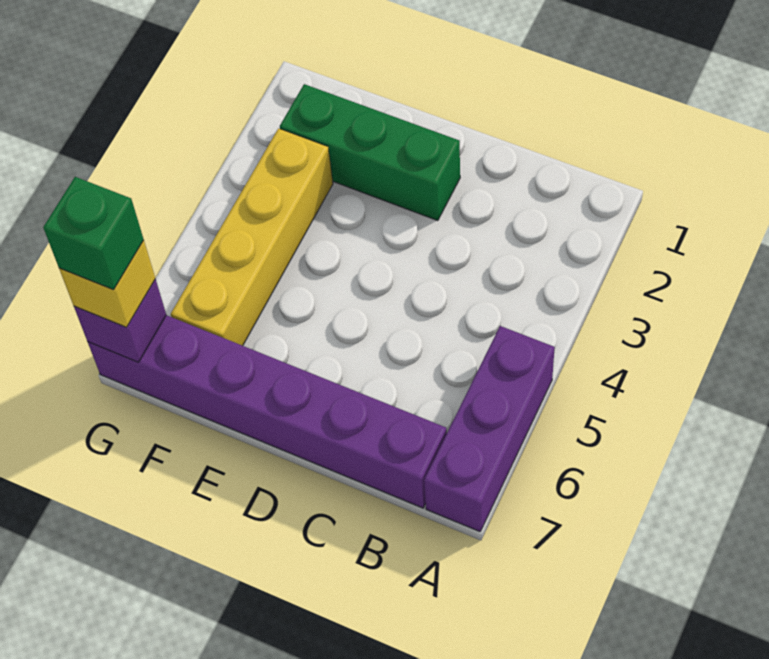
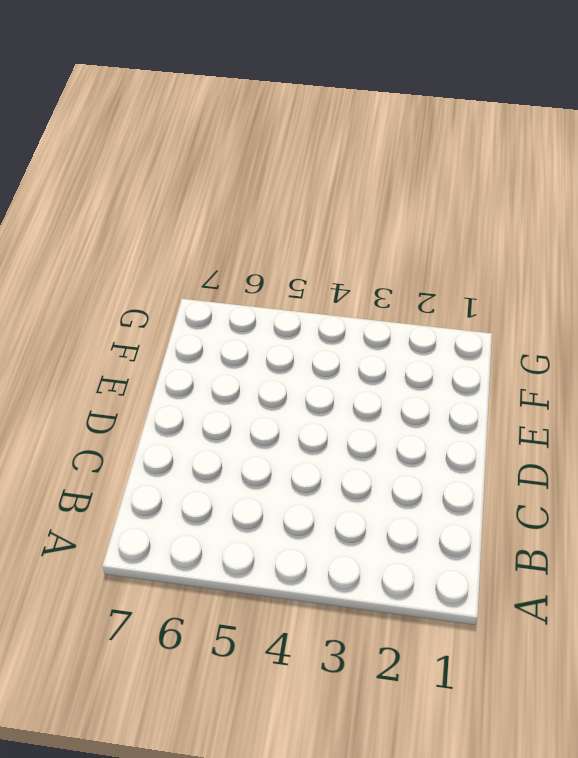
none -> purple brick A5:A7 level 1
none -> purple brick B7:G7 level 1

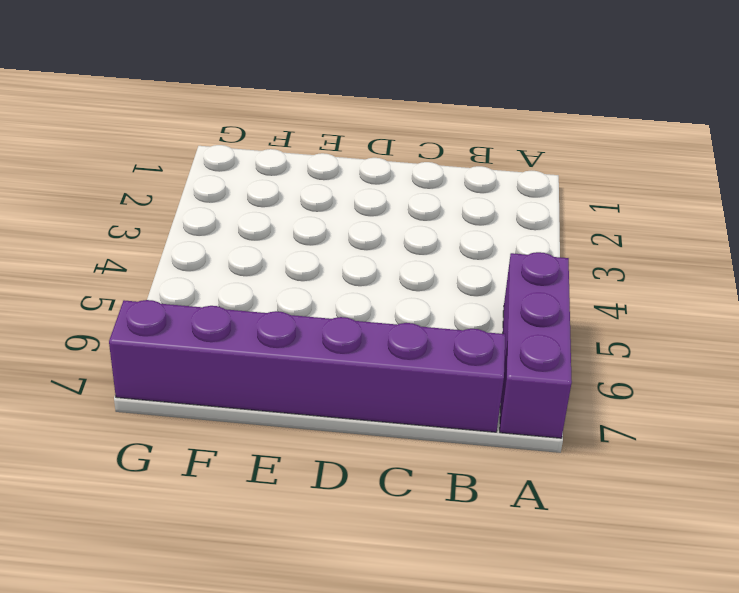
none -> green brick D2:F2 level 1
none -> yellow brick F3:F6 level 1

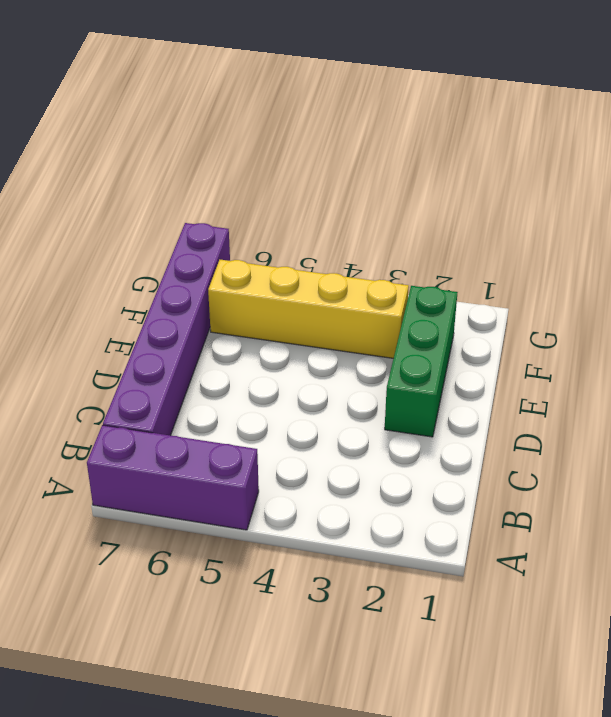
none -> purple brick G7 level 2
none -> yellow brick G7 level 3

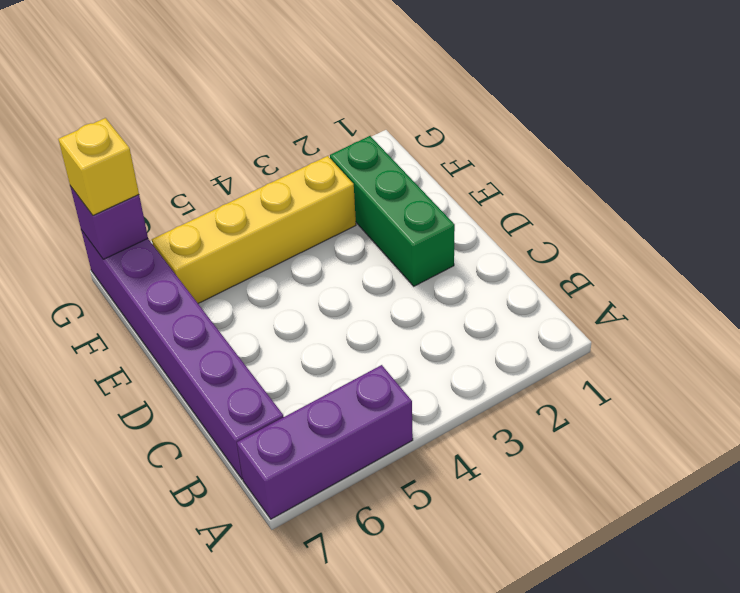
none -> green brick G7 level 4

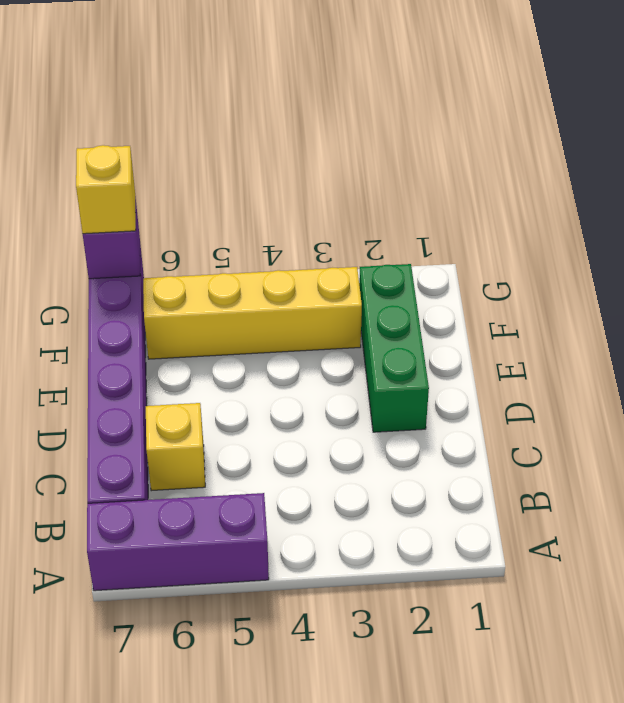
yellow brick C6 level 1 -> none
none -> green brick G7 level 4

